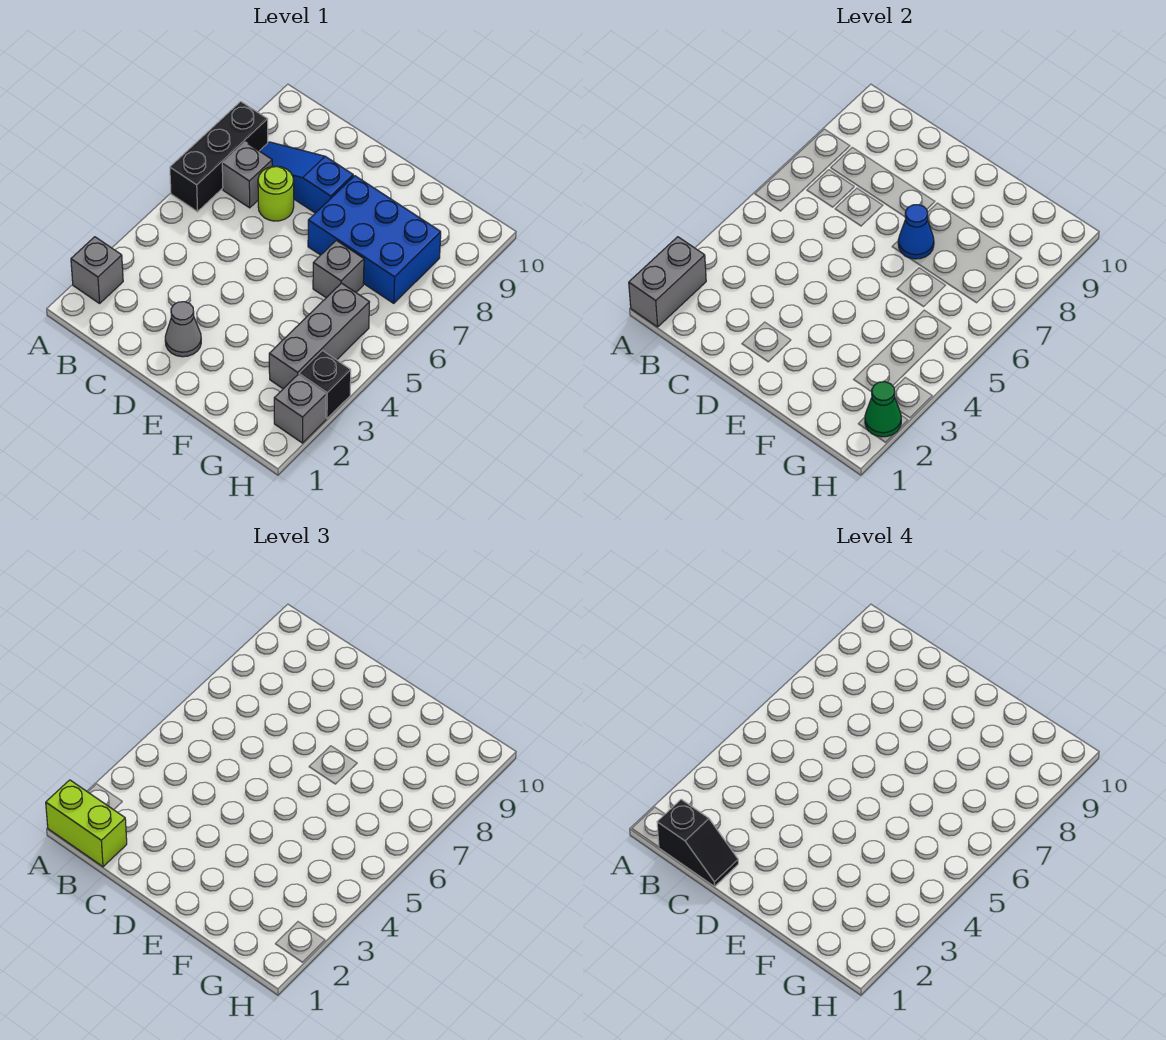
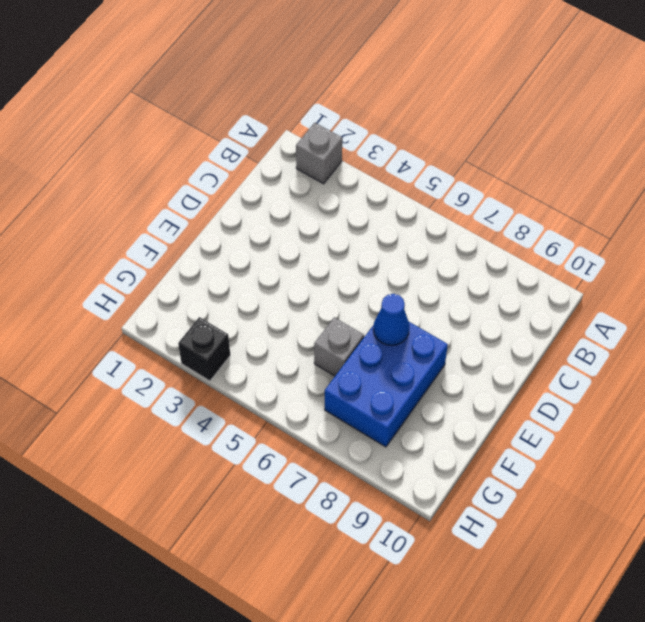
none -> black brick A6:A8 level 1
none -> grey brick B7 level 1
none -> blue slope B8:D8 level 1 top D

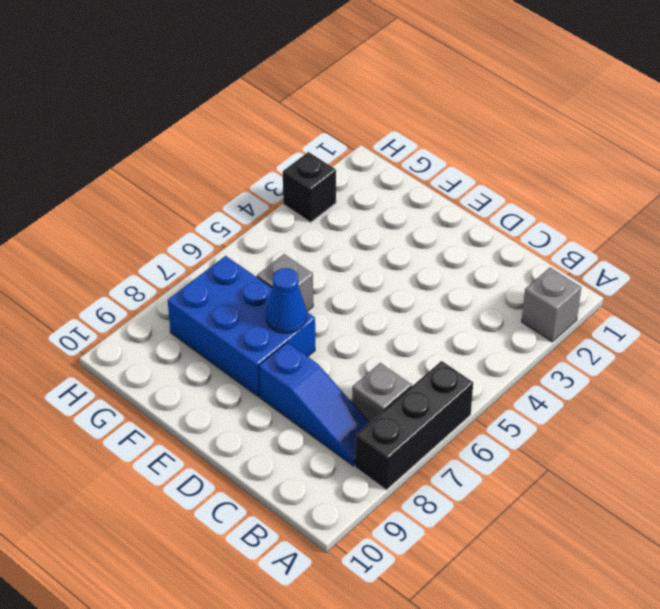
none -> lime round brick C7 level 1
none -> grey cone D2 level 1
none -> grey brick G3:G5 level 1

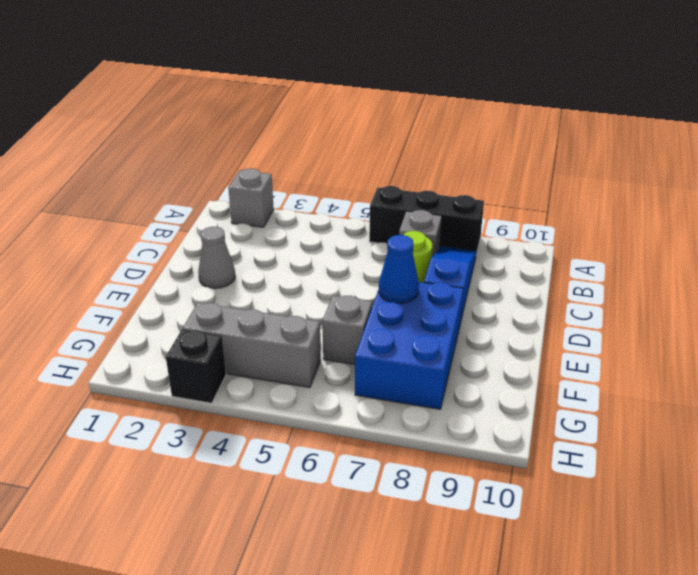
none -> grey brick H2 level 1
none -> grey brick A1:A2 level 2
none -> green cone H2 level 2

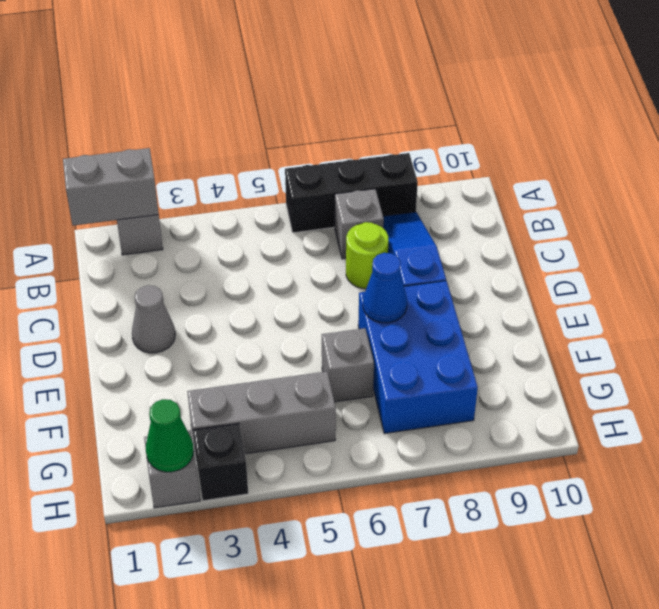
none -> lime brick A1:B1 level 3
none -> black slope B1:C1 level 4 top B

